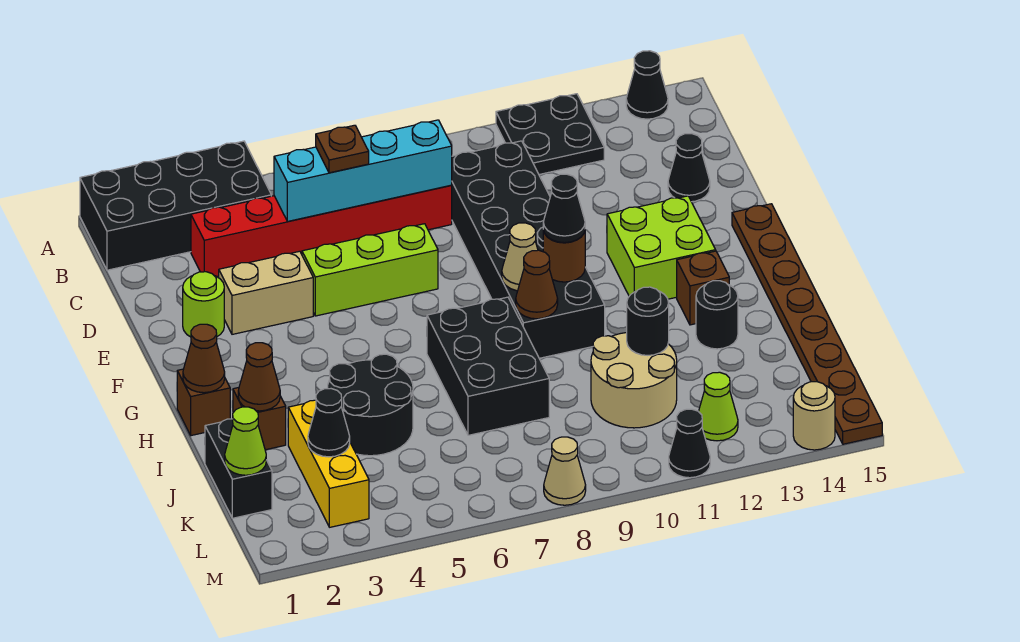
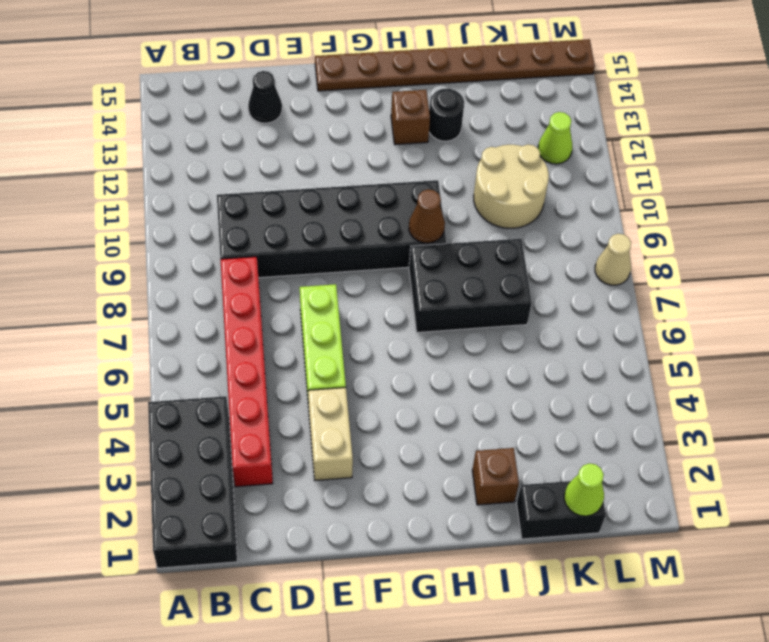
none -> black plate A11:B12 level 1
none -> black cone A14 level 1
none -> lime round brick E2 level 1
none -> lime brick F12:G13 level 1

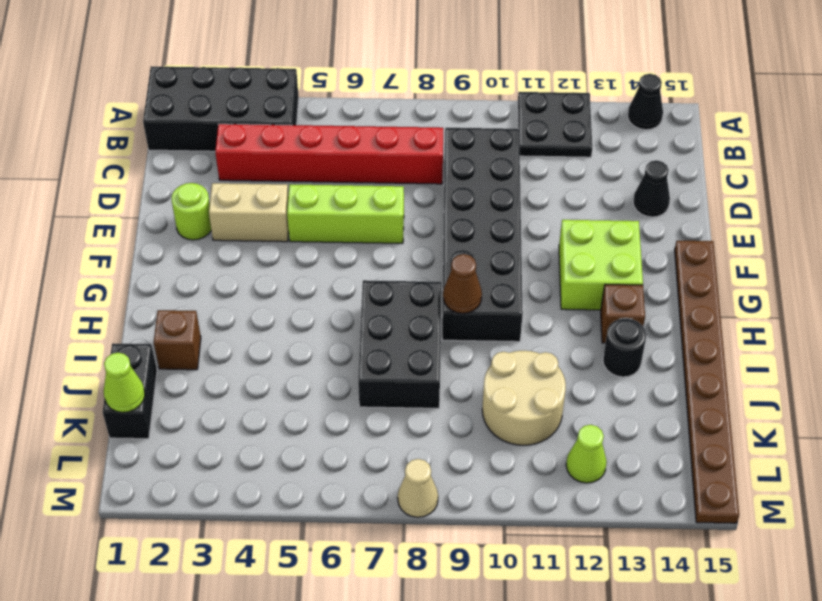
none -> brown brick H1 level 1
none -> black round brick I4:J5 level 1
none -> yellow brick J3:L3 level 1
none -> black cone M11 level 1

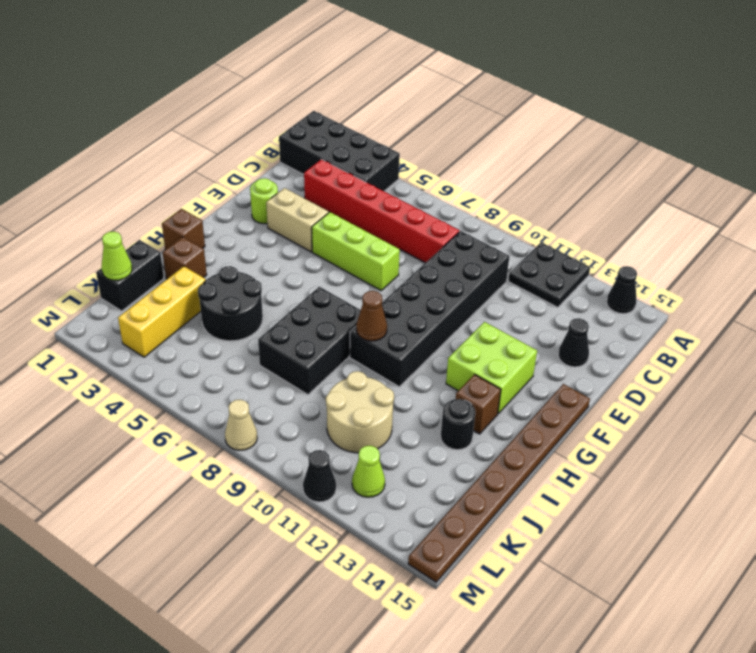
none -> tan round brick M14 level 1
none -> cyan brick C5:C8 level 2
none -> tan cone G9 level 2
none -> brown round brick G10 level 2

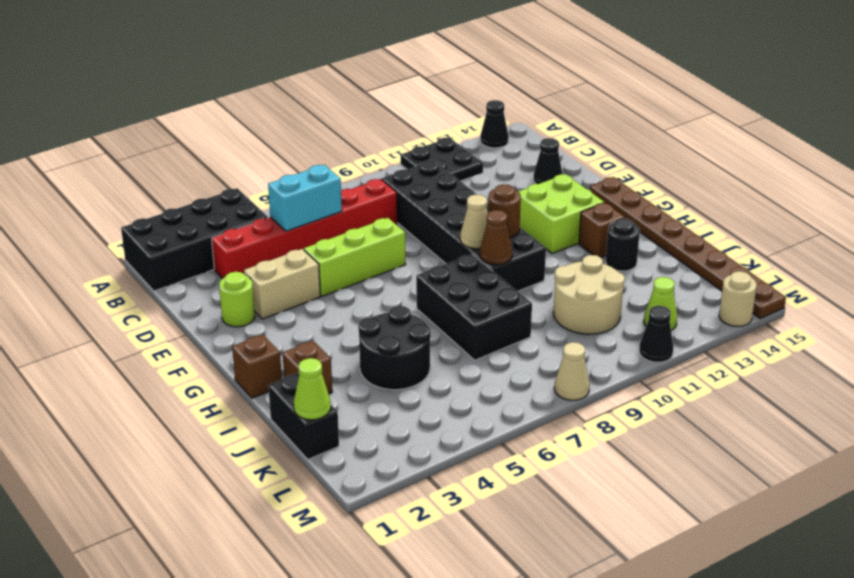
cyan brick C5:C6 level 2 -> cyan brick C5:C8 level 2
none -> yellow brick J3:L3 level 1
none -> brown cone H1 level 2
none -> brown cone I2 level 2
none -> black round brick J11 level 2

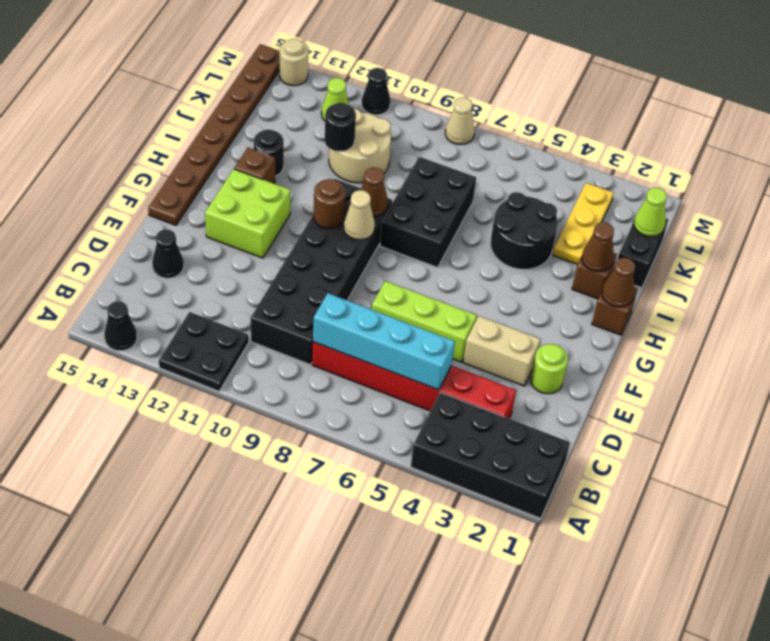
yellow plate J3:L3 level 1 -> yellow brick J3:L3 level 1
none -> black cone K3 level 2
none -> brown plate C6 level 3
none -> black cone G10 level 3

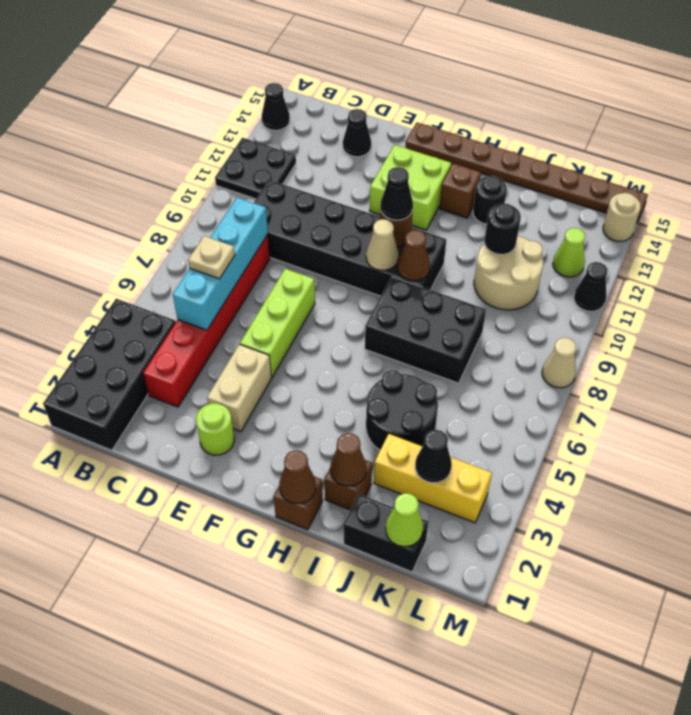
tan plate C6 level 3 -> brown plate C6 level 3

